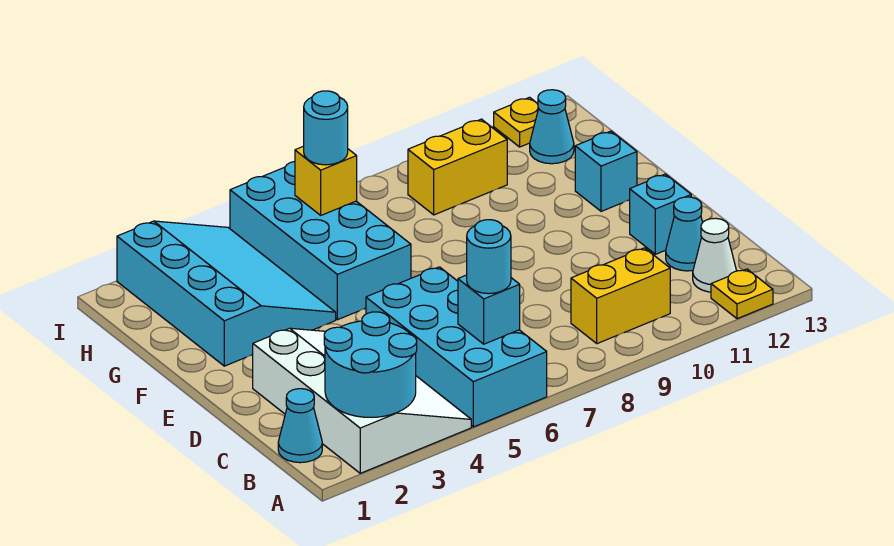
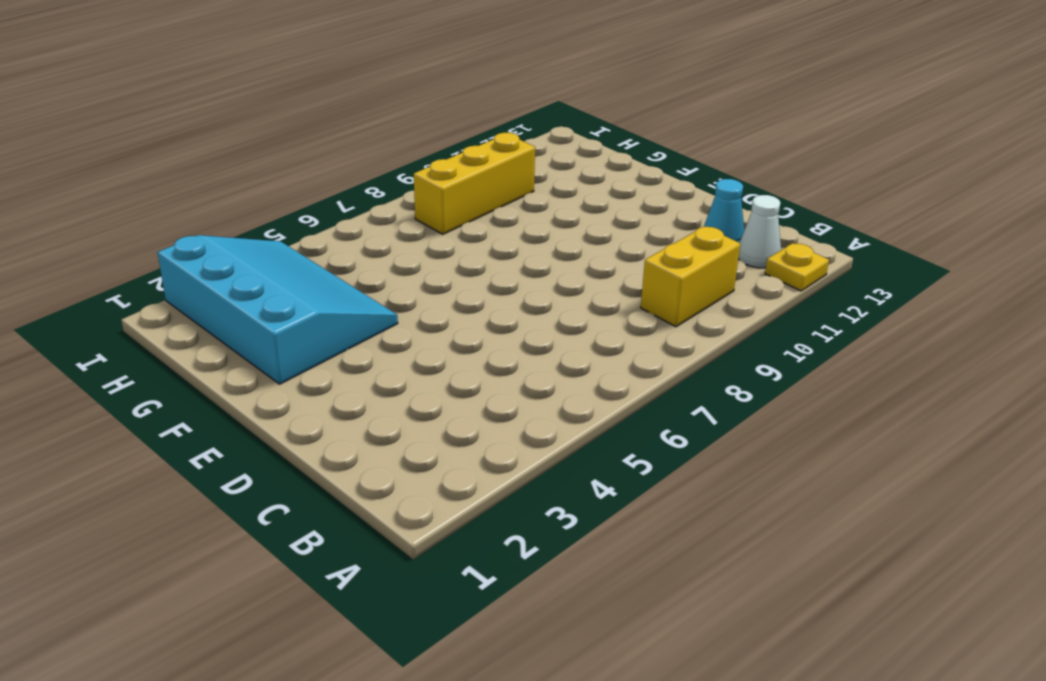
yellow brick H8:H10 level 1 -> yellow brick H9:H10 level 1
none -> white slope A2:D4 level 1 top 2
none -> cyan brick A5:D6 level 1
none -> cyan cone B1 level 1

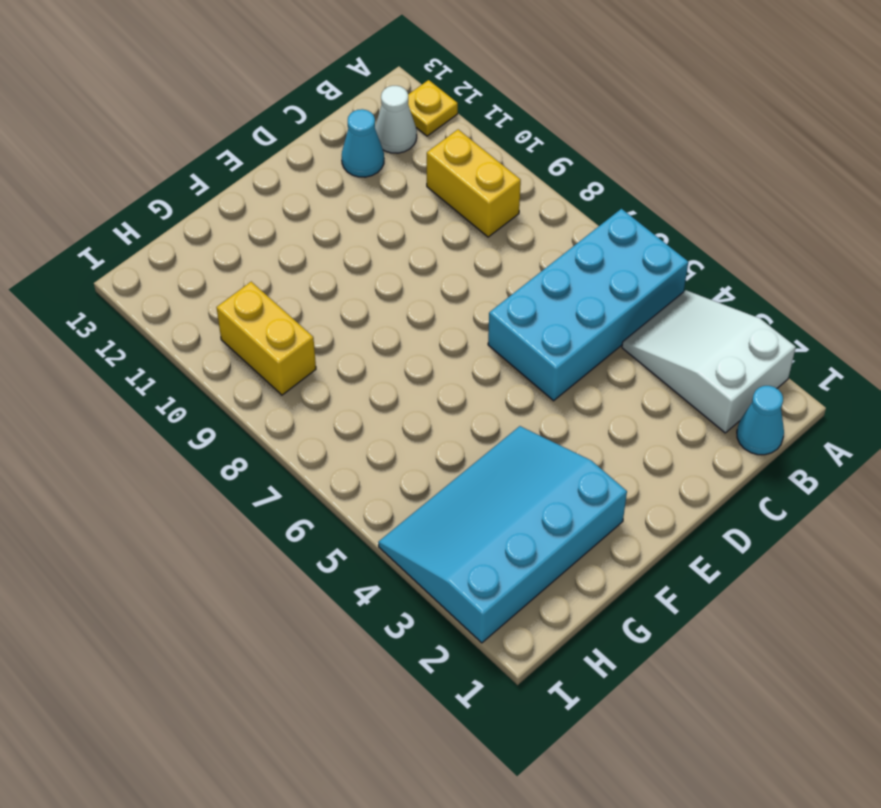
white slope A2:B4 level 1 top 2 -> white slope A2:D4 level 1 top 2
none -> cyan brick D12 level 1
none -> cyan brick F5:I6 level 1
none -> cyan brick F12 level 1

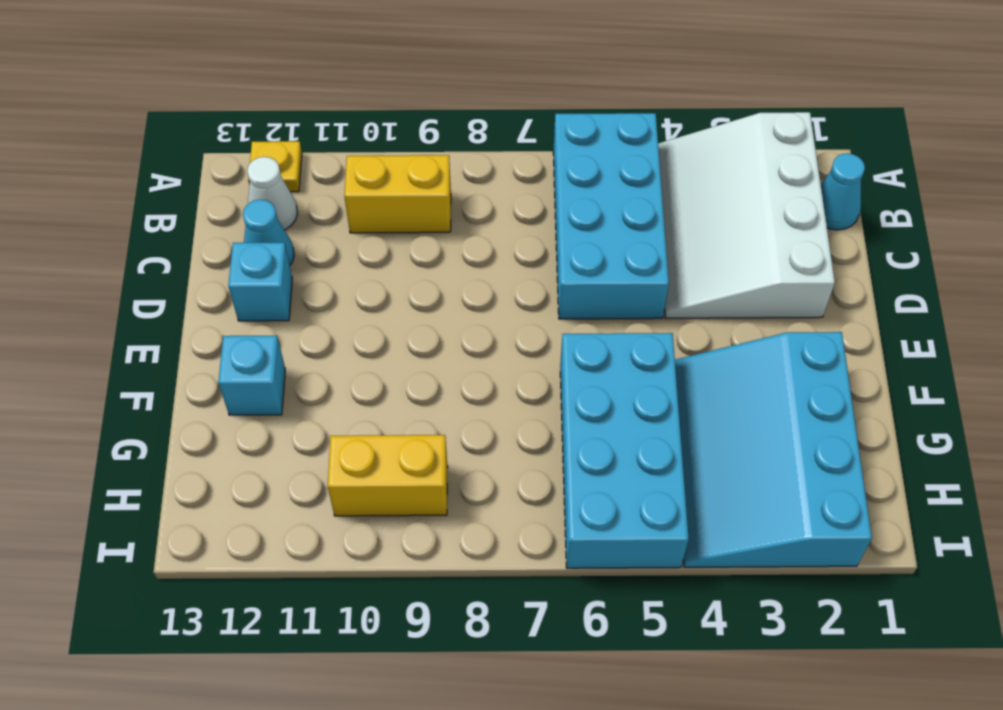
none -> cyan cone H12 level 1
none -> yellow plate I12 level 1
none -> cyan round brick A2:B3 level 2

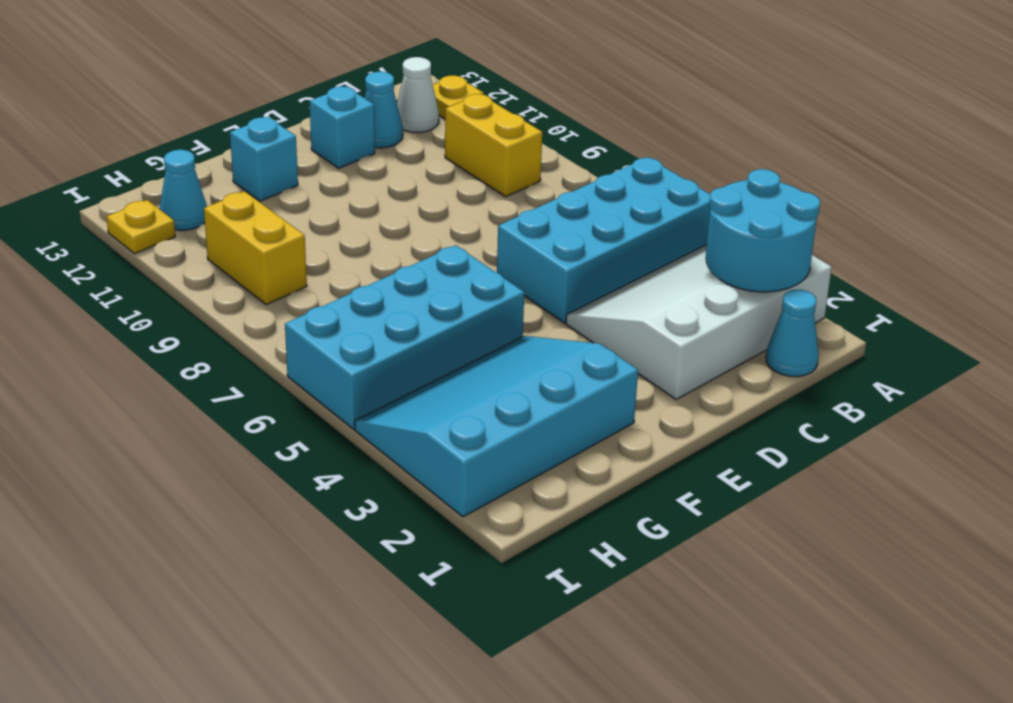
none -> cyan brick B6 level 2
none -> yellow brick H6 level 2
none -> cyan round brick B6 level 3

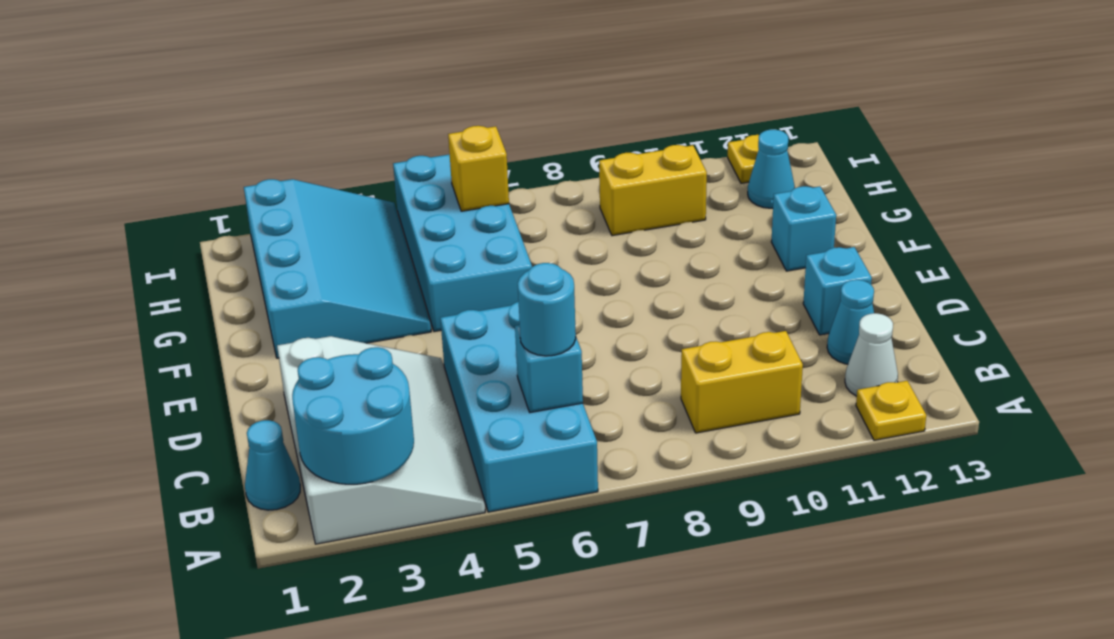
none -> cyan round brick H6 level 3

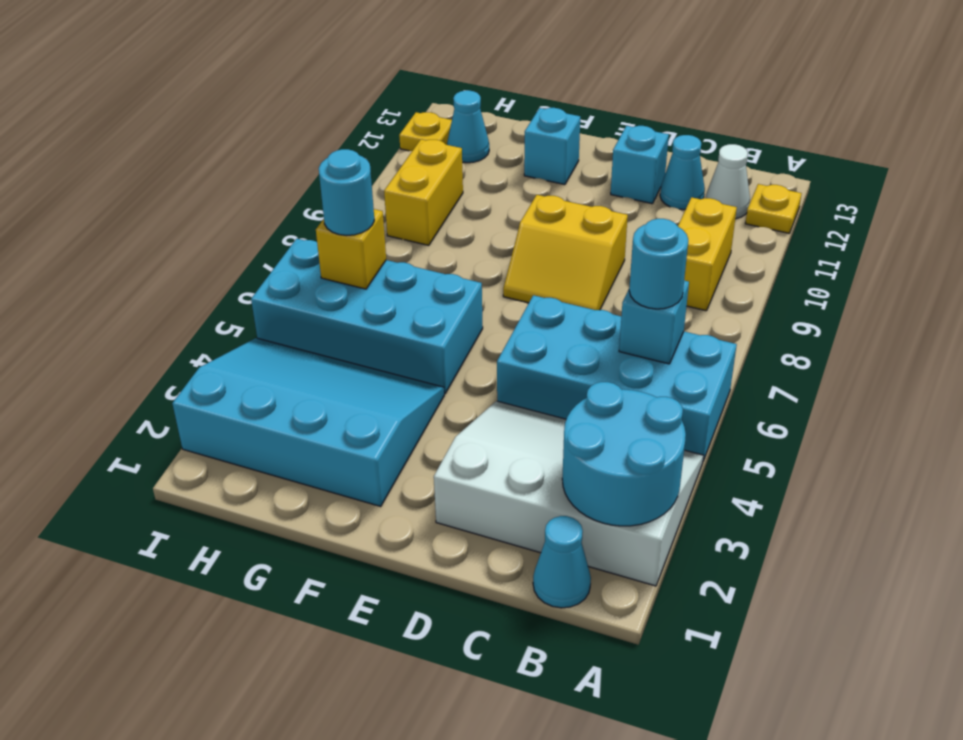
yellow slope D8:E9 level 1 top 9 -> none

